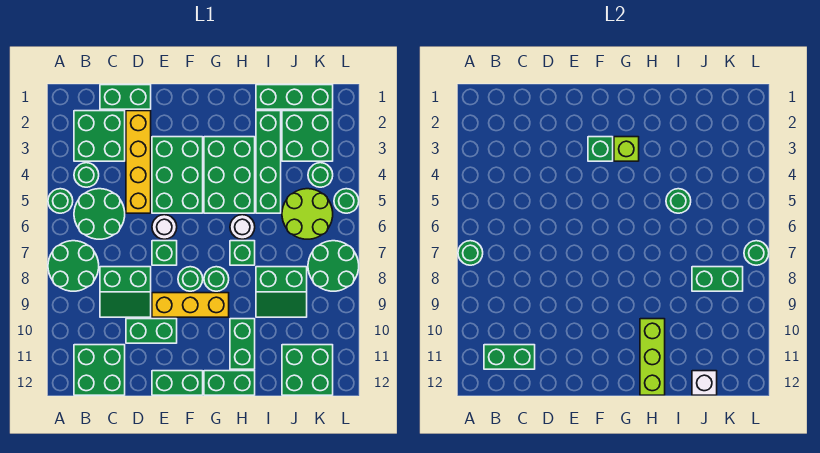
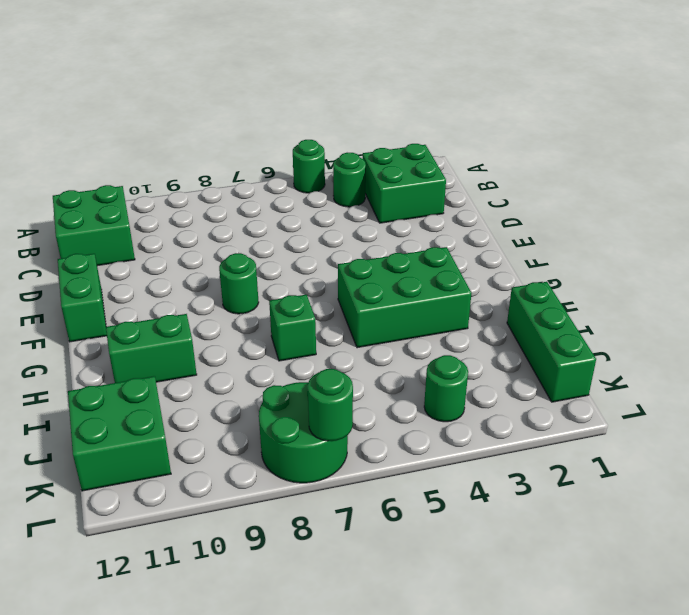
none -> green round brick A7:B8 level 1
none -> green round brick B5:C6 level 1
none -> green brick C1:D1 level 1
none -> green slope C8:D9 level 1 top 8

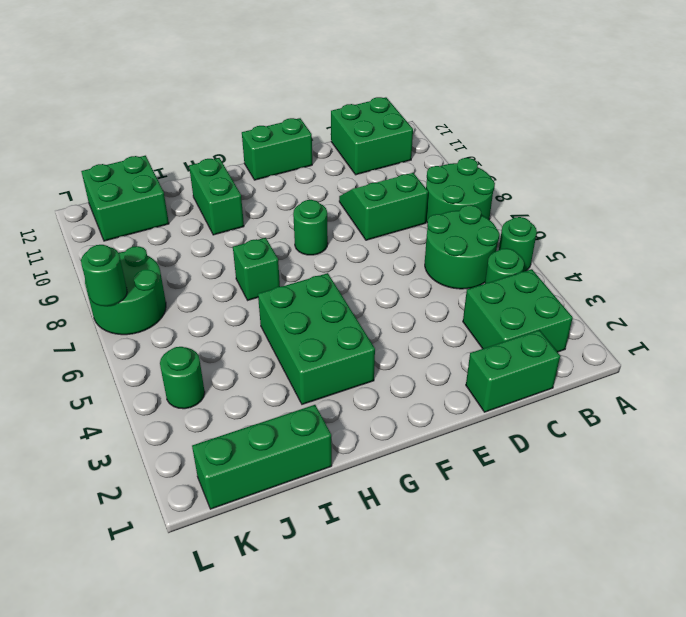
none -> yellow brick D2:D5 level 1
none -> green brick D10:E10 level 1
none -> green brick E3:F5 level 1
none -> white round brick E6 level 1

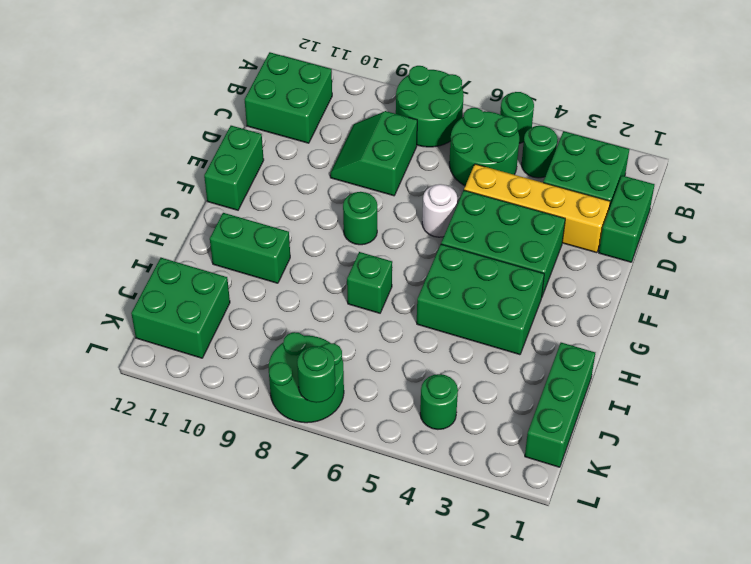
none -> green brick D10:E10 level 1
none -> green brick E7 level 1
none -> yellow brick E9:G9 level 1
none -> green round brick G8 level 1

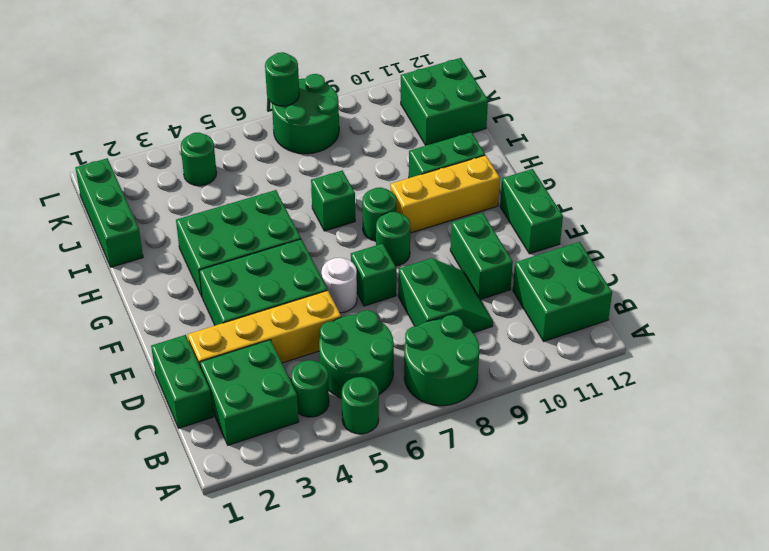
yellow brick G9:G11 level 1 -> yellow brick E9:G9 level 1
none -> green brick G12:H12 level 1
none -> white round brick H6 level 1
none -> green brick I2:I5 level 1
none -> green slope I8:J9 level 1 top 8

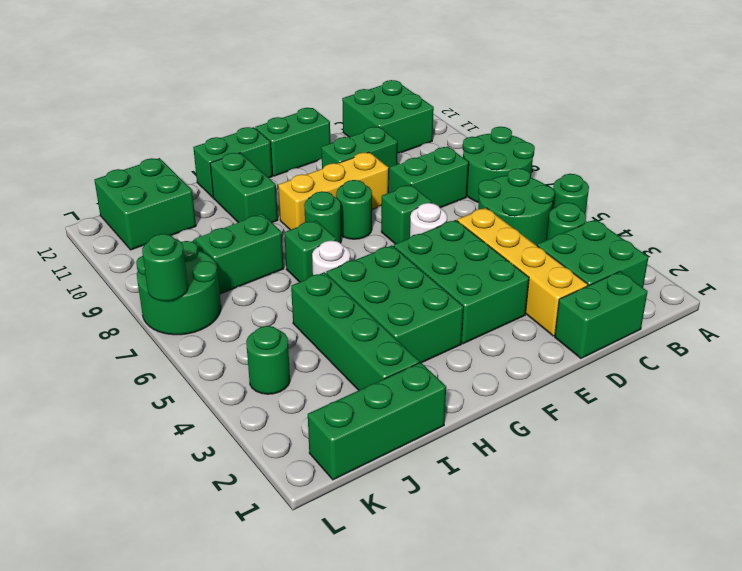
none -> green brick J2:K3 level 1
none -> lime round brick J5:K6 level 1
none -> green round brick L5 level 1
none -> green round brick A7 level 2

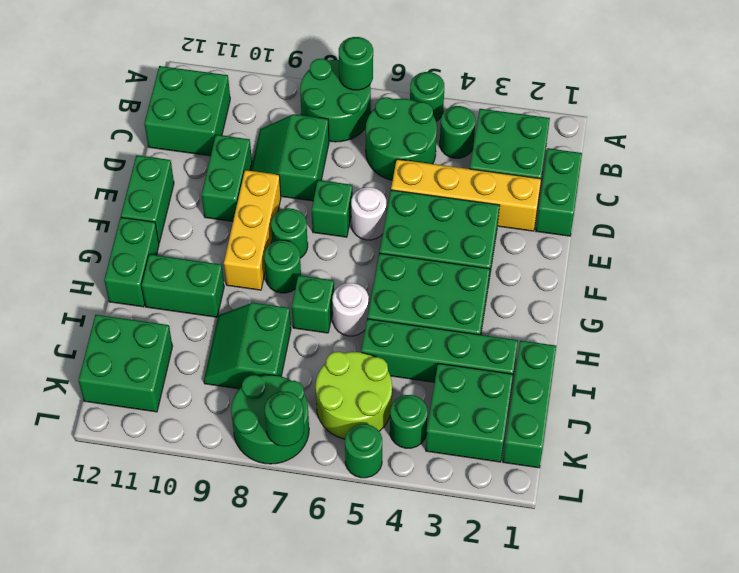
none -> green brick B11:C11 level 2
none -> green brick F3 level 2
none -> lime brick G3 level 2
none -> lime brick H10:H12 level 2

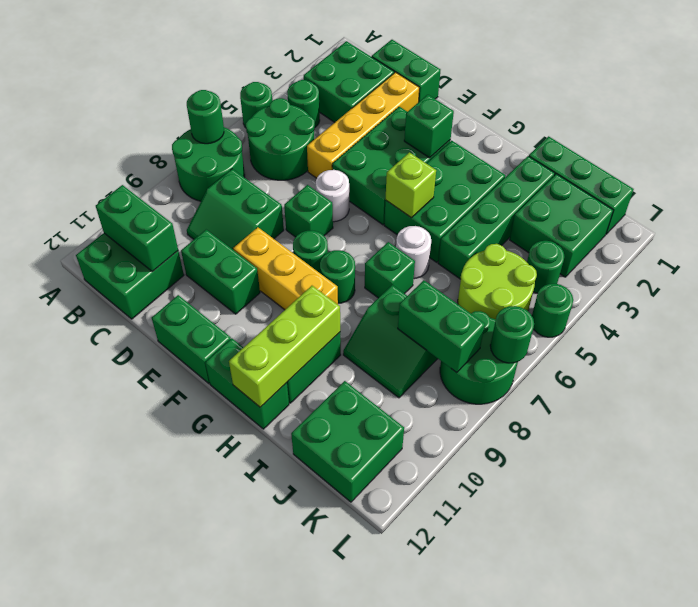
lime brick G5 level 2 -> lime brick G3 level 2
none -> green round brick I5 level 2
none -> white brick J12 level 2

